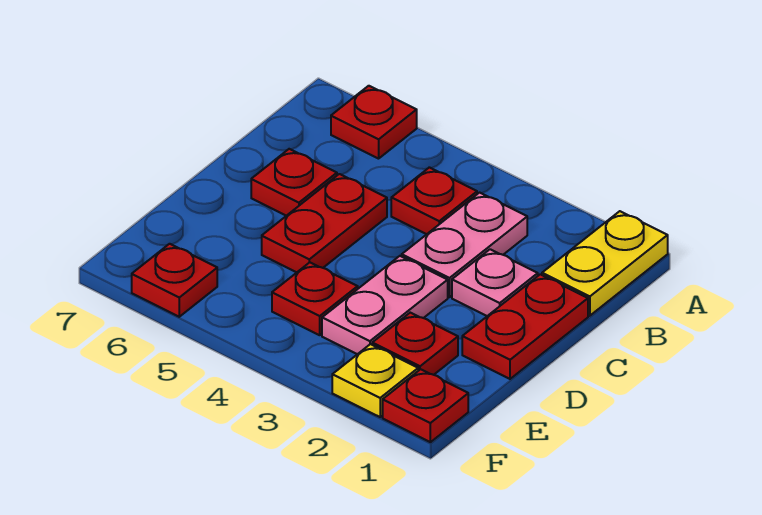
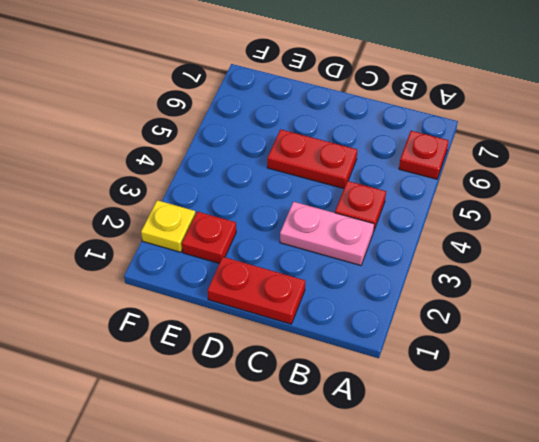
none -> yellow plate A1:B1 level 1
none -> pink plate C2 level 1
none -> red plate C6 level 1

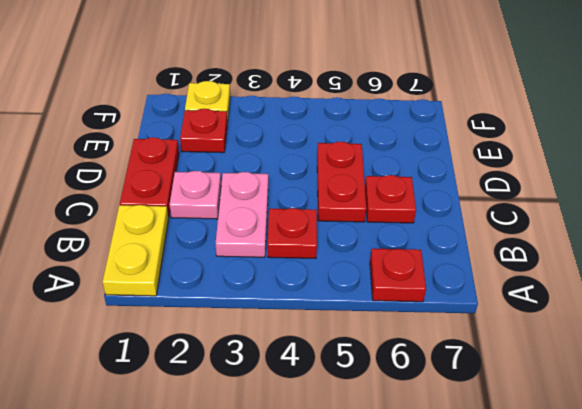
none -> pink plate D3:E3 level 1
none -> red plate E4 level 1
none -> red plate F1 level 1

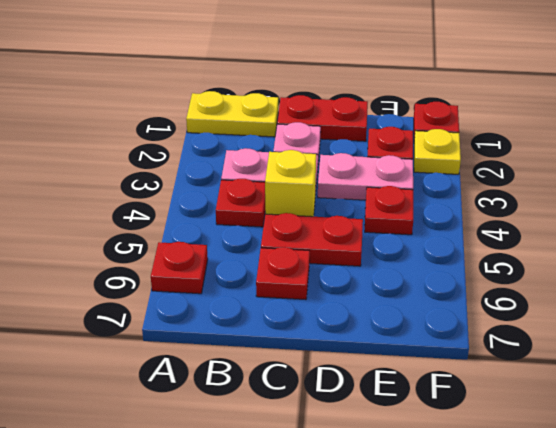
yellow brick C4 level 1 -> none
none -> red plate F6 level 1

